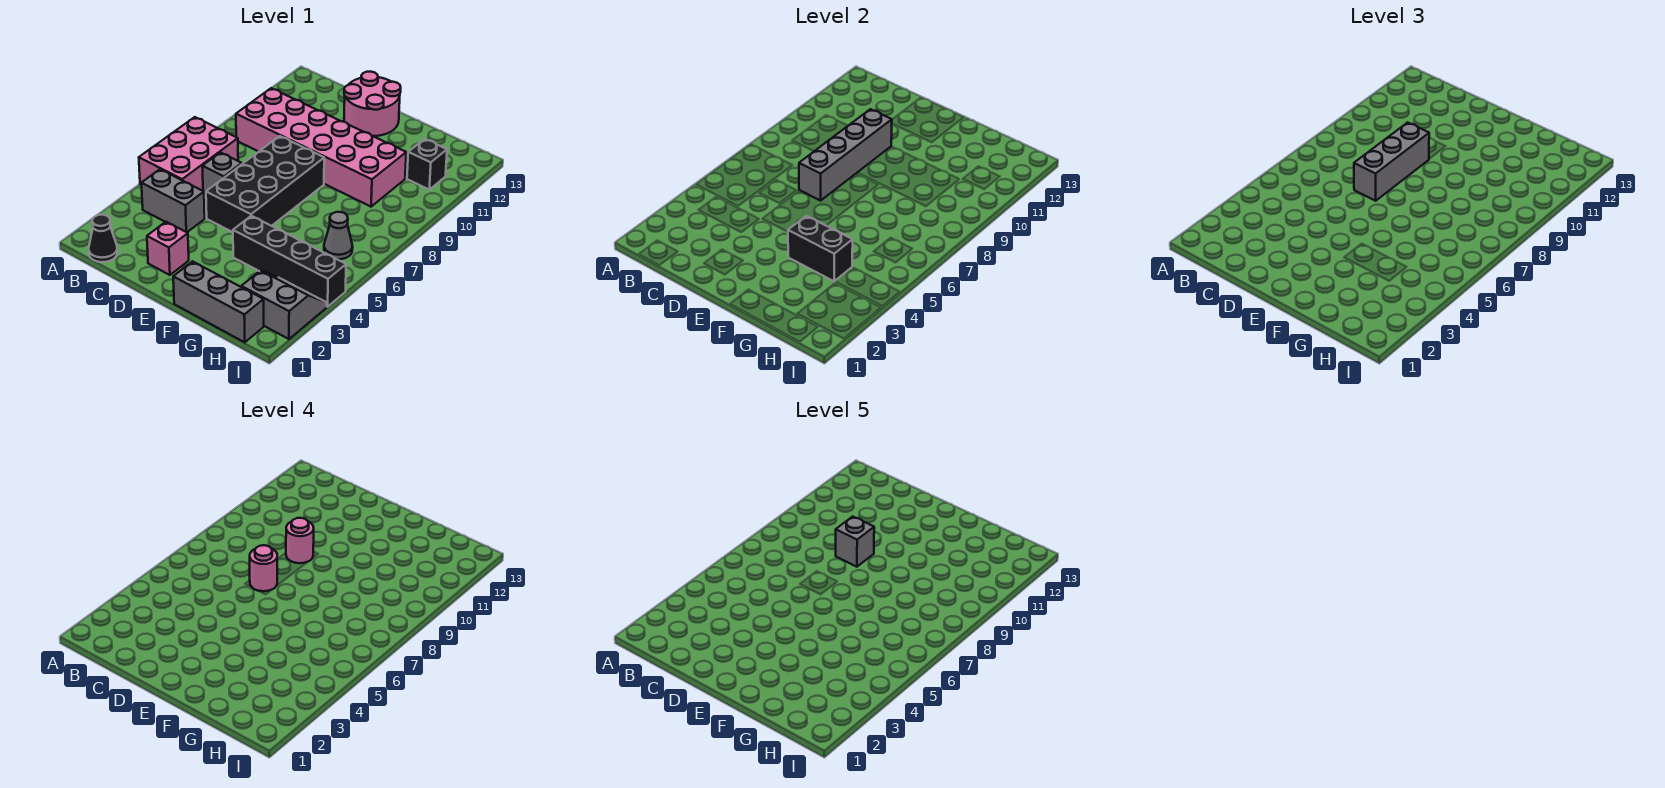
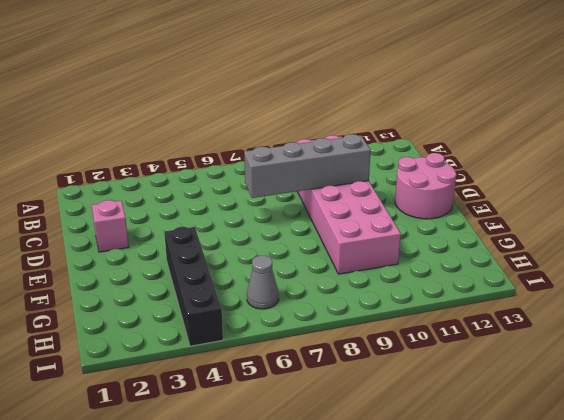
none -> pink brick A5:B7 level 1
none -> black cone B1 level 1
none -> grey brick B4:C4 level 1

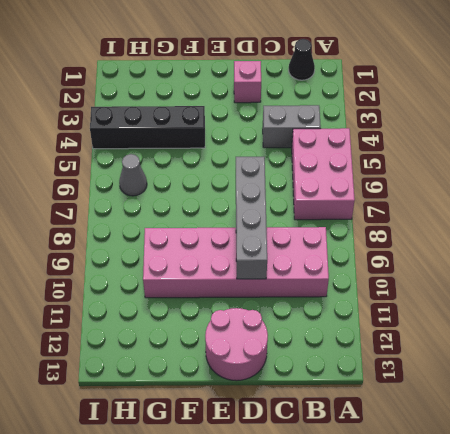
none -> grey brick C6 level 1
none -> black brick D5:E8 level 1
none -> grey brick F1:H1 level 1

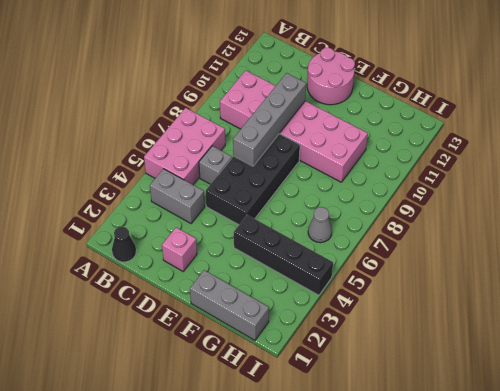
none -> grey slope H2:I3 level 1 top 2
none -> black brick H11 level 1
none -> black brick F4:G4 level 2

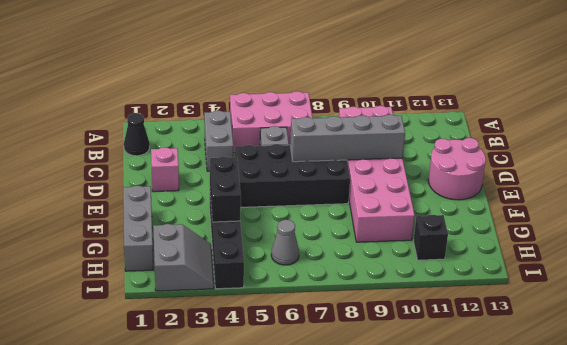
none -> grey brick D7:D9 level 3
none -> pink round brick D7 level 4
none -> pink round brick D9 level 4

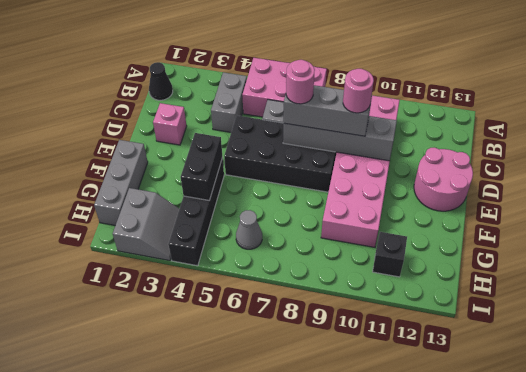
none -> grey brick D9 level 5

